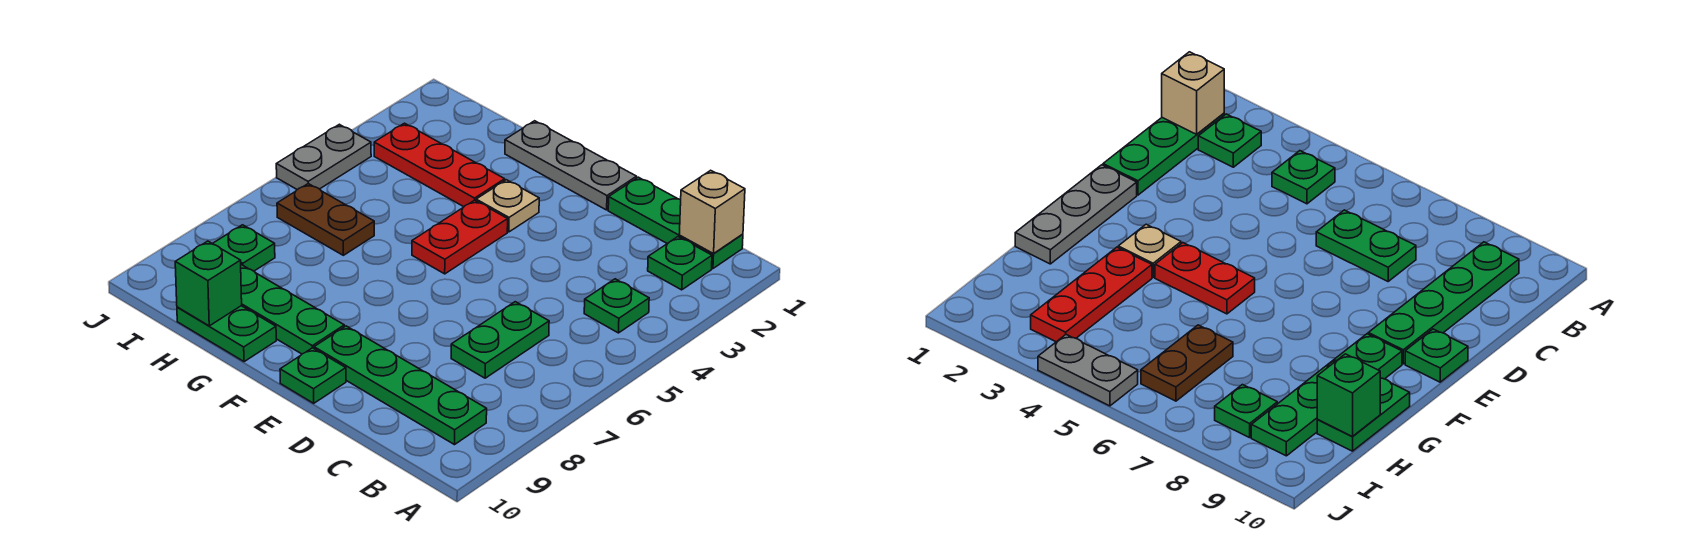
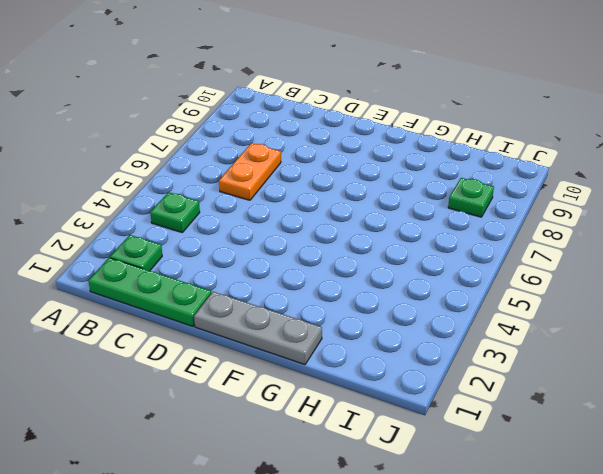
orange plate C6:C7 level 1 -> green plate C6:C7 level 1
none -> green plate B9:E9 level 1
none -> green plate E10 level 1
none -> tan plate F3 level 1

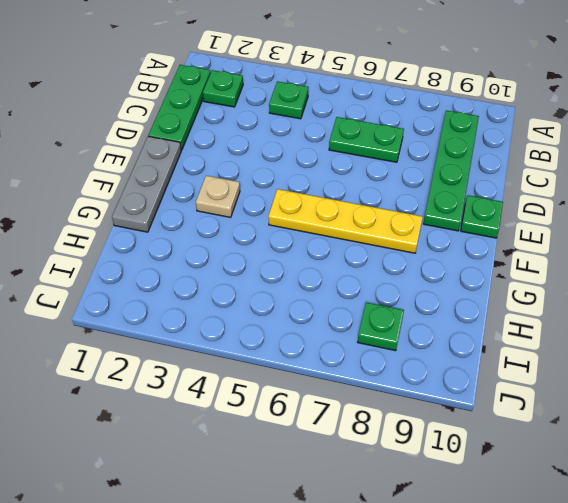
yellow plate F5:F8 level 1 -> red plate F4:F5 level 1
none -> green plate F9:I9 level 1
none -> red plate G3:I3 level 1
none -> green plate G10:H10 level 1

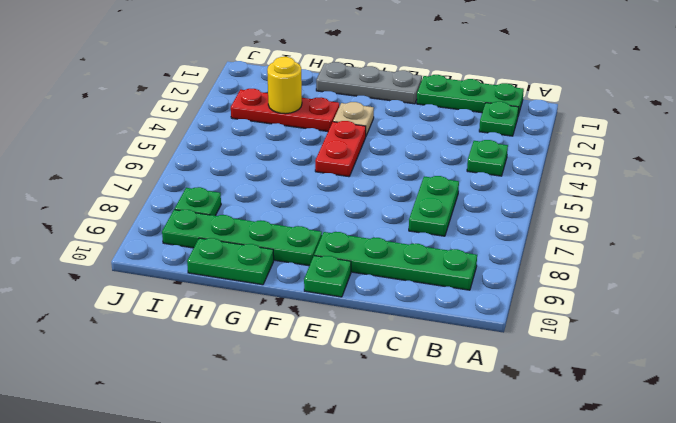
yellow round brick H3 level 2 -> none
none -> brown plate H6:I6 level 1
none -> grey plate J4:J5 level 1
none -> tan brick B1 level 2

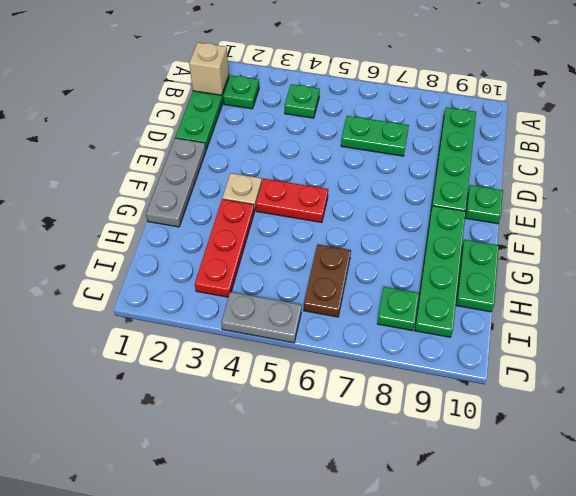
none -> green brick H10 level 2

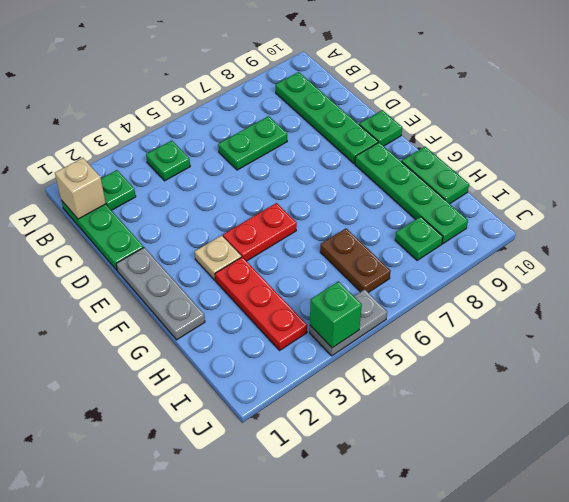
green brick J4 level 2 -> green brick H10 level 2

